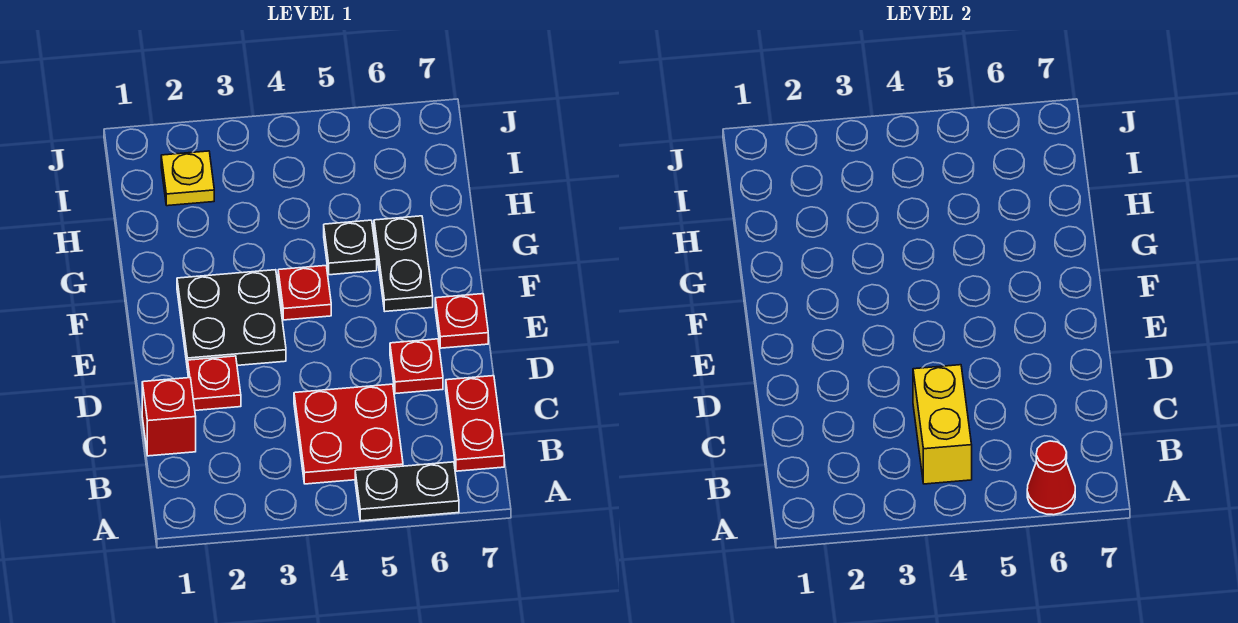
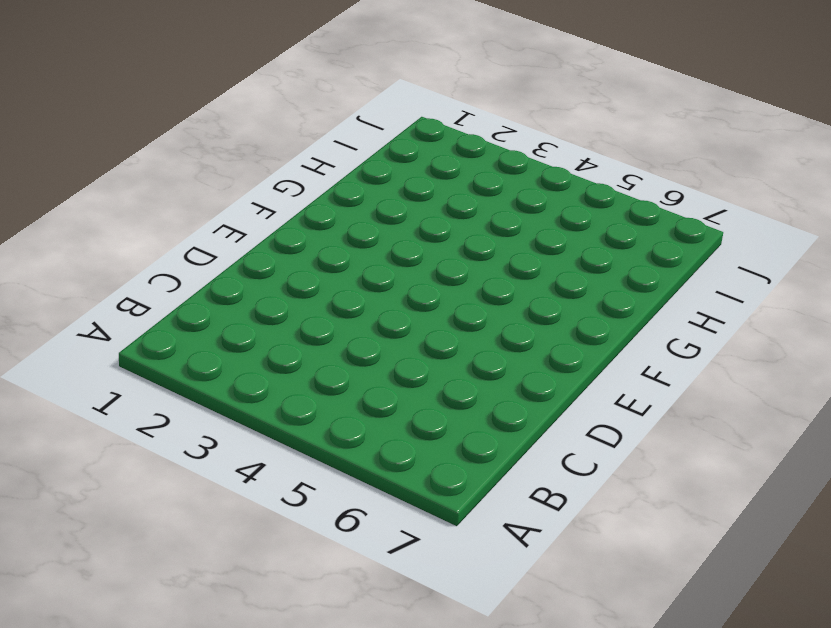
none -> black plate A5:A6 level 1
none -> red plate B4:C5 level 1
none -> red plate B7:C7 level 1

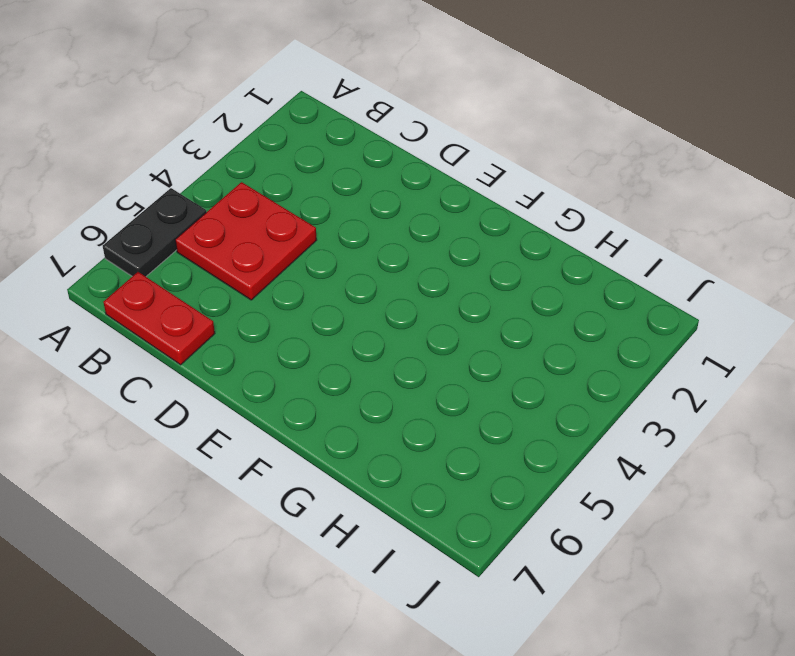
none -> red brick C1 level 1
none -> red plate D2 level 1
none -> red plate D6 level 1

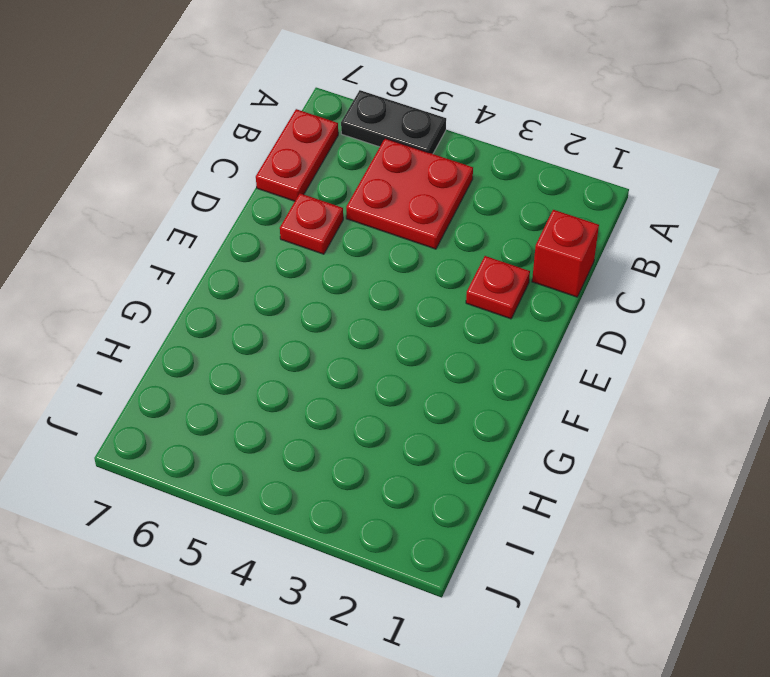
none -> black plate E2:F3 level 1
none -> red plate E7 level 1
none -> red plate F4 level 1

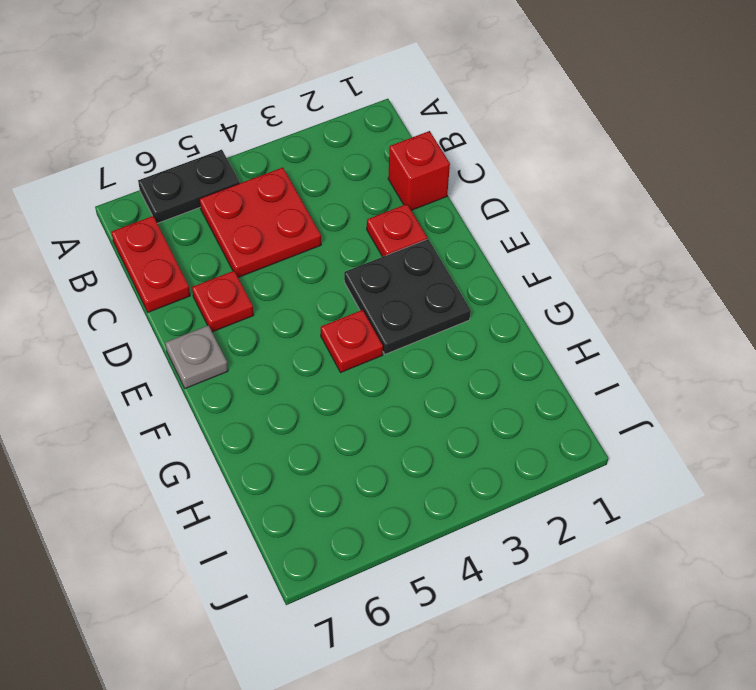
grey plate E7 level 1 -> red plate E7 level 1
none -> black plate F6:G6 level 1
none -> black plate G5 level 1
none -> yellow plate I2 level 1

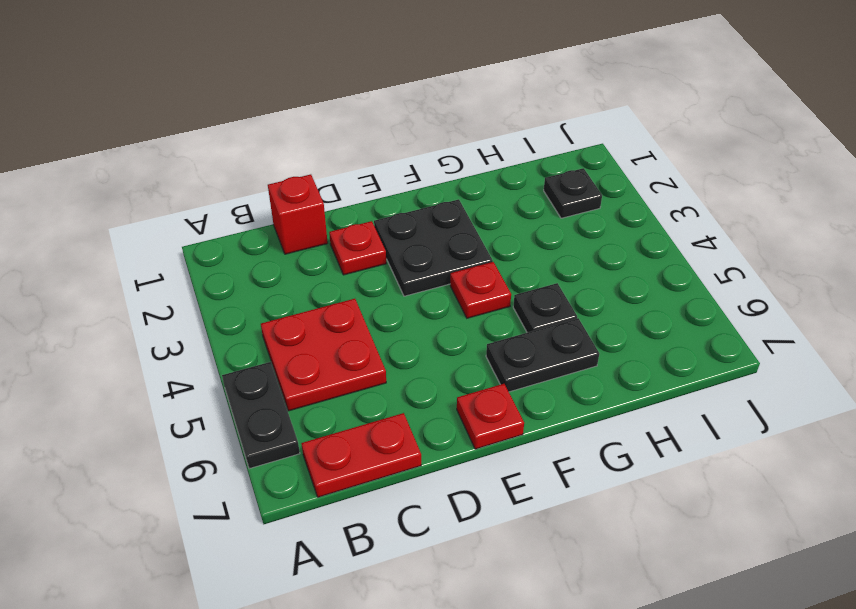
black plate I2 level 1 -> yellow plate I2 level 1
none -> red plate D6 level 1
none -> red cone A6 level 2
none -> yellow brick B4:C4 level 2

